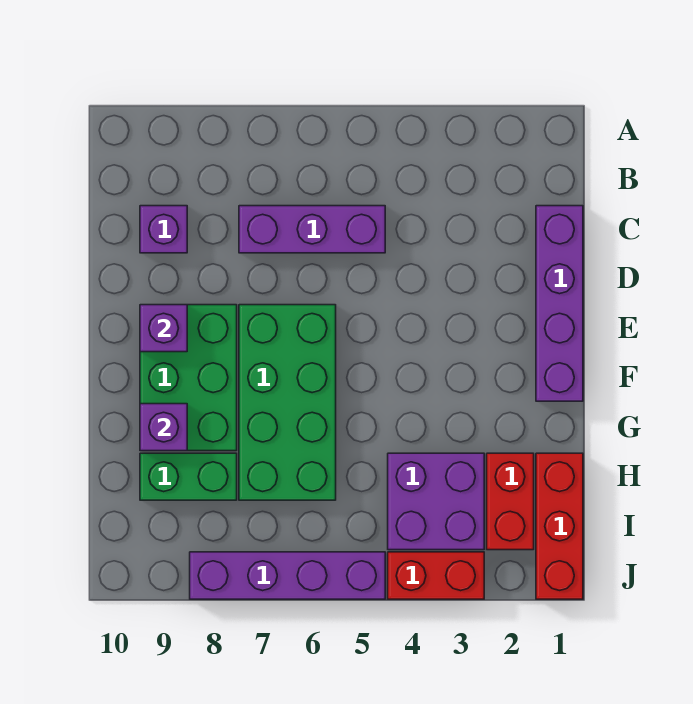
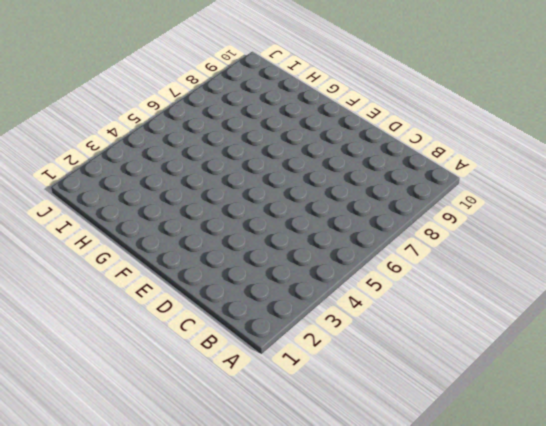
none -> purple brick C1:F1 level 1
none -> purple brick C5:C7 level 1
none -> purple brick C9 level 1

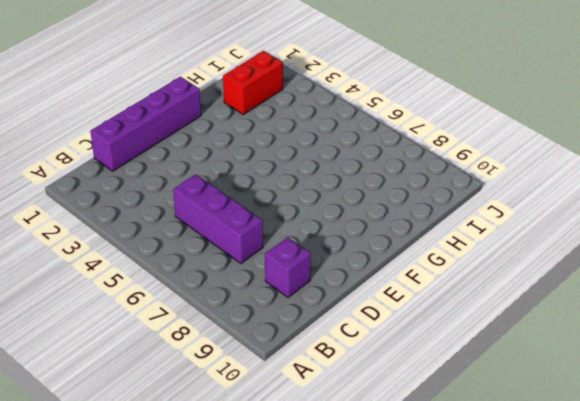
none -> green brick E6:H7 level 1
none -> green brick E8:G9 level 1
none -> red brick H1:J1 level 1

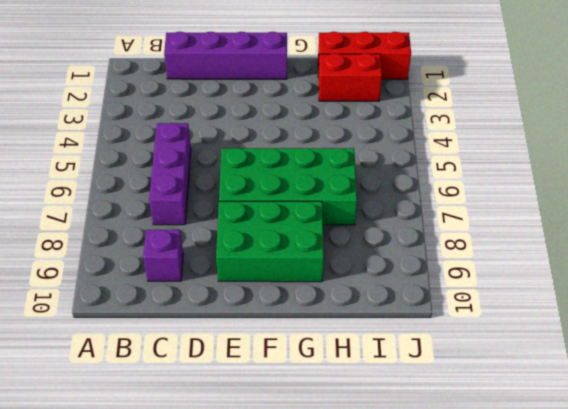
none -> purple brick H3:I4 level 1
none -> green brick H8:H9 level 1
none -> red brick J3:J4 level 1

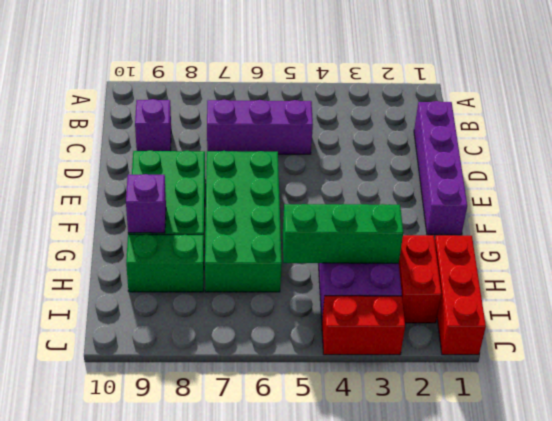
green brick H3:H5 level 2 -> none
none -> purple brick J5:J8 level 1
none -> purple brick E9 level 2

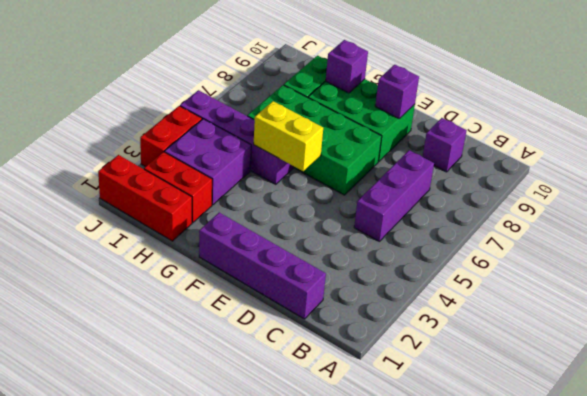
yellow brick F5:G5 level 2 -> none
purple brick G5:J5 level 1 -> purple brick J5:J8 level 1

